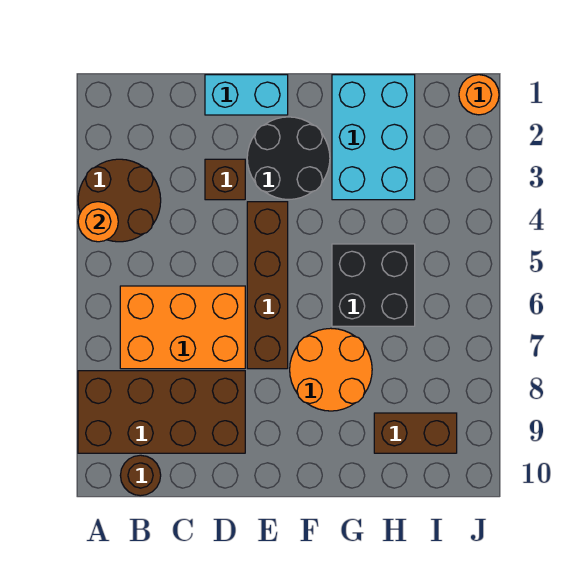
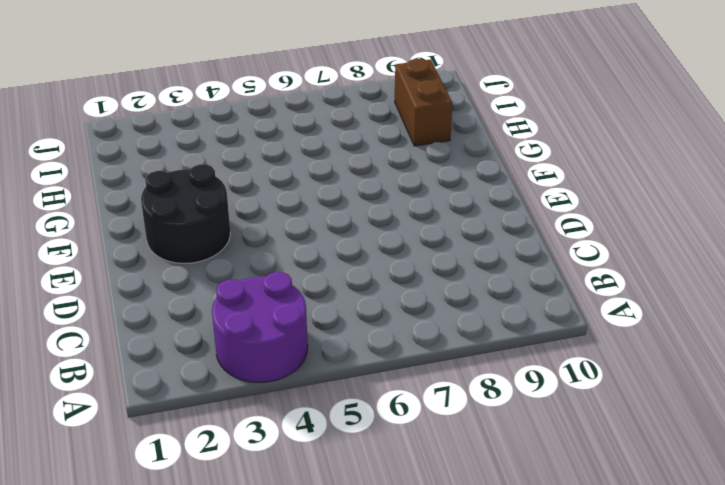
purple round brick A3:B4 level 1 -> brown round brick A3:B4 level 1
none -> brown brick A8:D9 level 1
none -> orange brick B6:D7 level 1
none -> brown round brick B10 level 1

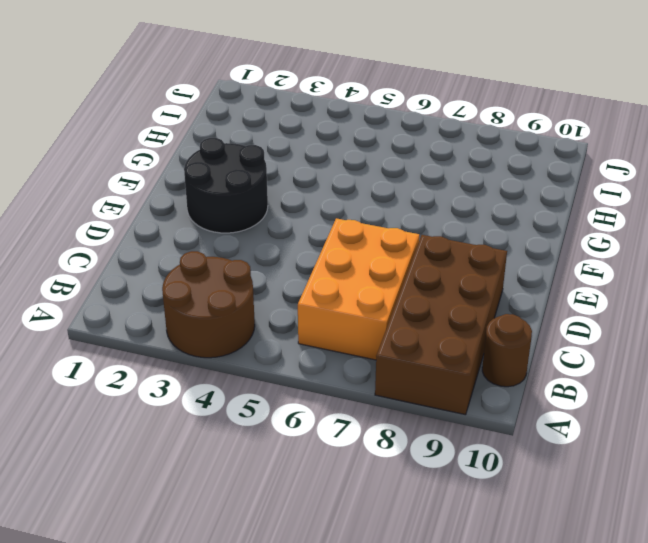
none -> cyan brick D1:E1 level 1
none -> brown brick D3 level 1
none -> brown brick E4:E7 level 1

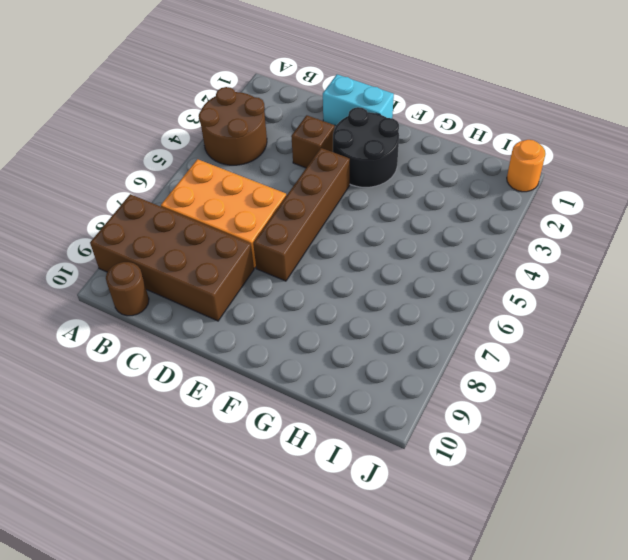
none -> orange round brick F7:G8 level 1
none -> cyan brick G1:H3 level 1
none -> black brick G5:H6 level 1

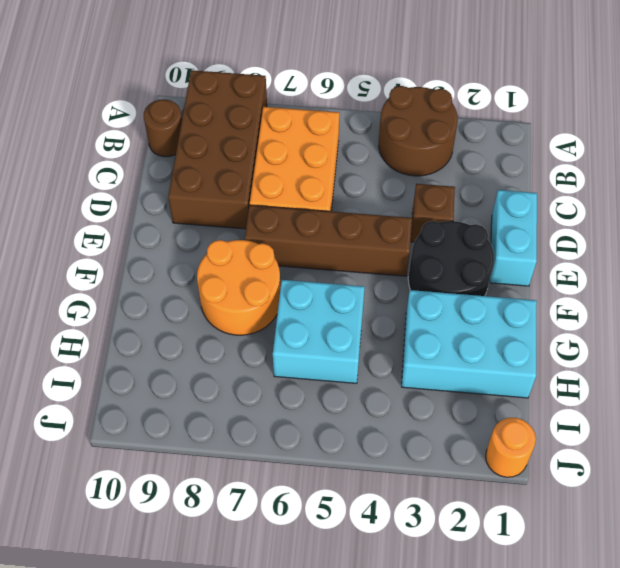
cyan brick G5:H6 level 1 -> black brick G5:H6 level 1
none -> brown brick H9:I9 level 1
none -> orange round brick A4 level 2

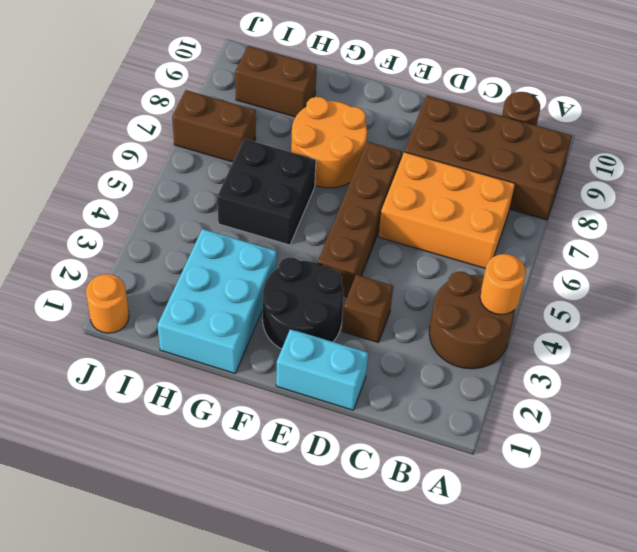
brown brick I7:J7 level 1 -> none

